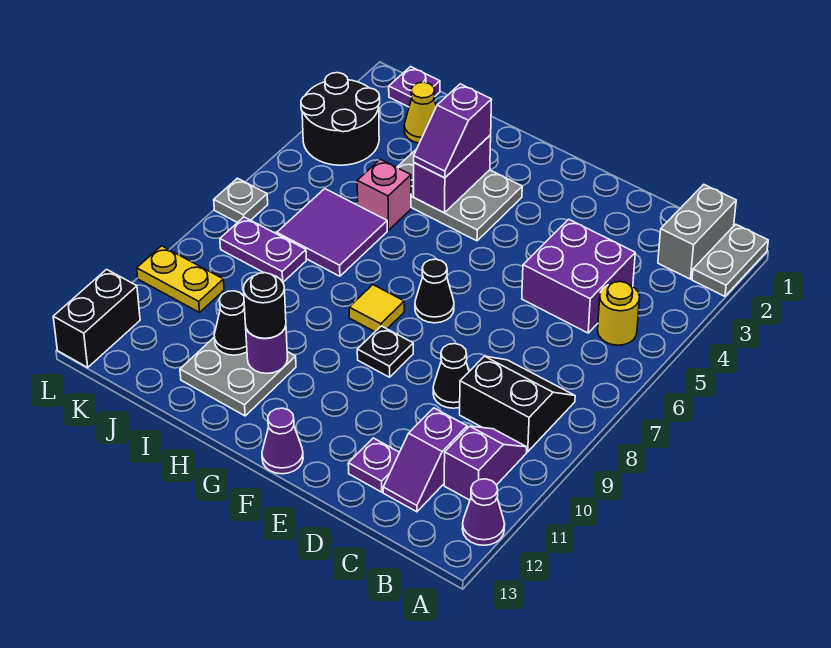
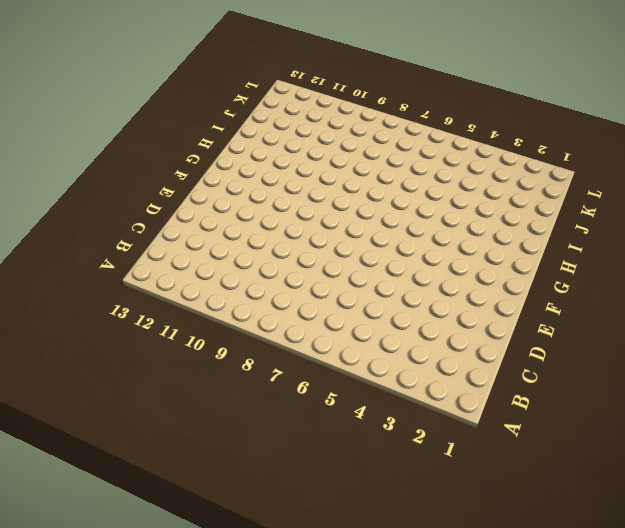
none -> grey plate A1:A2 level 1
none -> purple cone A12 level 1
none -> grey brick B1:B2 level 1
none -> yellow round brick B5 level 1

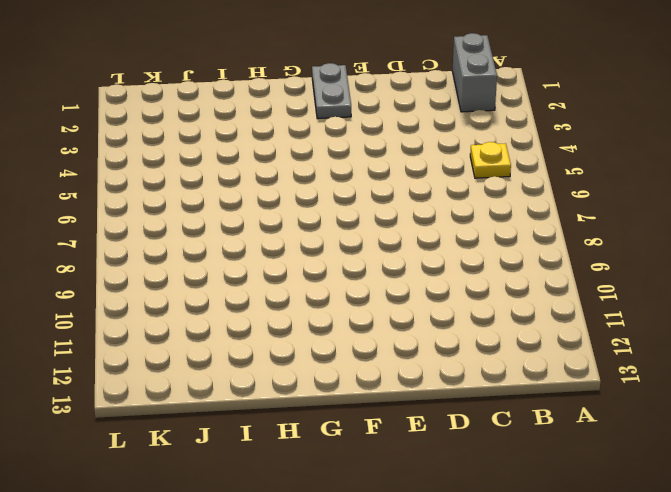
yellow plate B5 level 1 -> yellow round brick B5 level 1
grey plate F1:F2 level 1 -> grey plate A1:A2 level 1
none -> purple cone A12 level 1
none -> black slope B8:C9 level 1 top 9
none -> purple slope B10:B11 level 1 top 11
none -> purple brick C4:D5 level 1

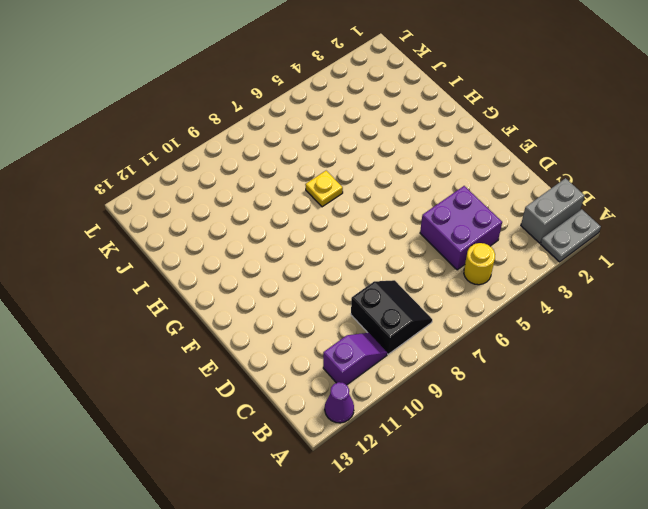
yellow plate H7 level 1 -> none
none -> purple slope C11:C12 level 1 top 11
none -> black cone D9 level 1
none -> purple plate D12 level 1
none -> black cone F7 level 1

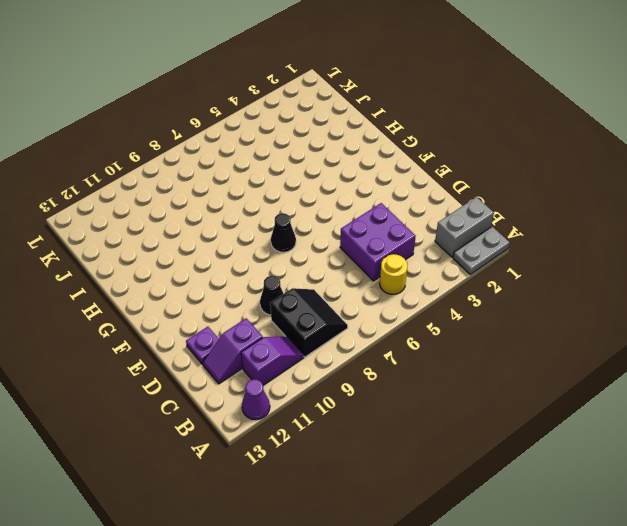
none -> black plate F9 level 1
none -> purple cone F13 level 1
none -> grey plate G3:I4 level 1
none -> yellow tile G8 level 1

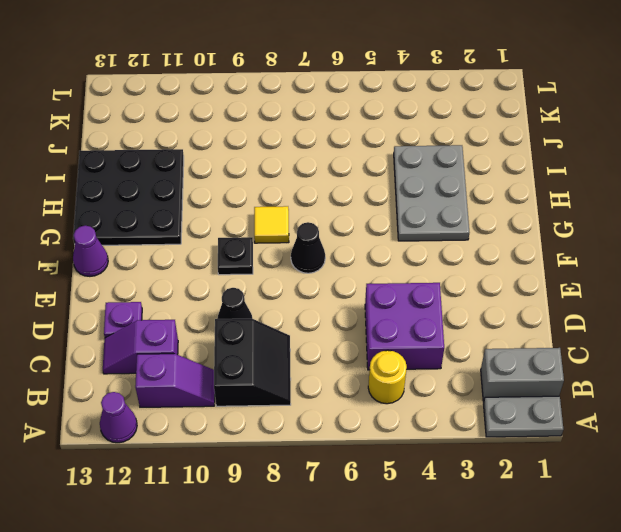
black plate G11:I13 level 1 -> grey plate H11:I12 level 1
none -> pink brick I5 level 1
none -> purple tile I6:J7 level 1
none -> yellow cone J2 level 1
none -> purple plate J8:K8 level 1

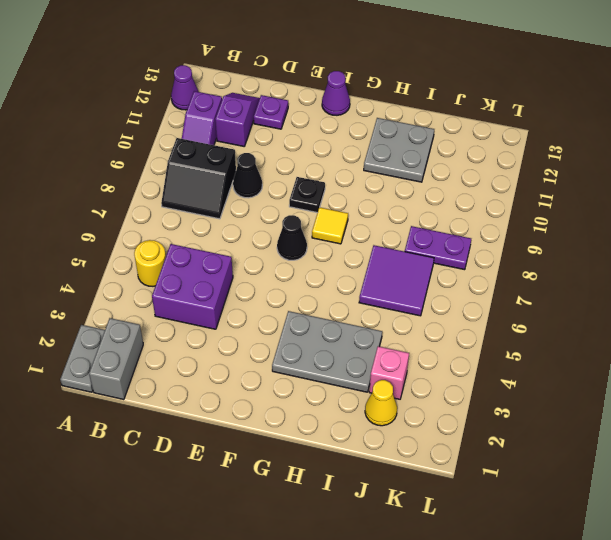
pink brick J3 level 1 -> pink brick I5 level 1
none -> purple plate K1 level 1
none -> black round brick K3:L4 level 1
none -> yellow plate K10:L10 level 1
none -> grey plate L7 level 1

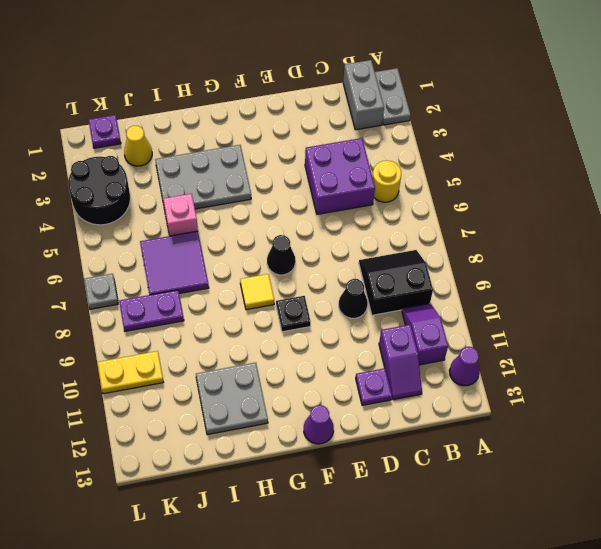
none -> black brick L12:L13 level 1
none -> purple brick H3:H4 level 2
none -> purple round brick H11 level 2
none -> black cone I11 level 2

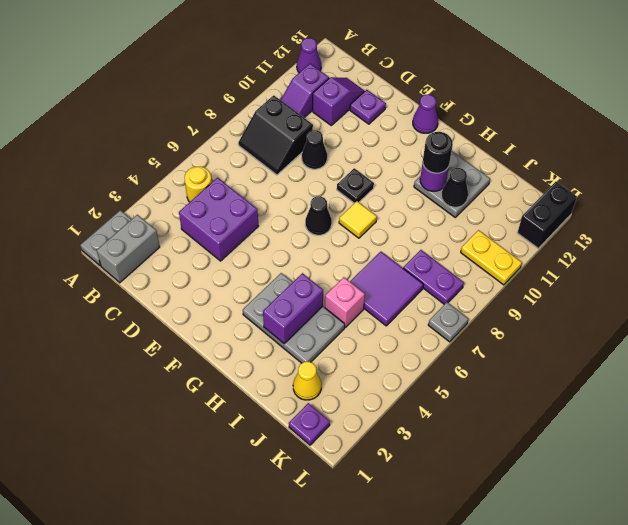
none -> black round brick K3:L4 level 1
none -> purple slope H3:H4 level 3 top 3

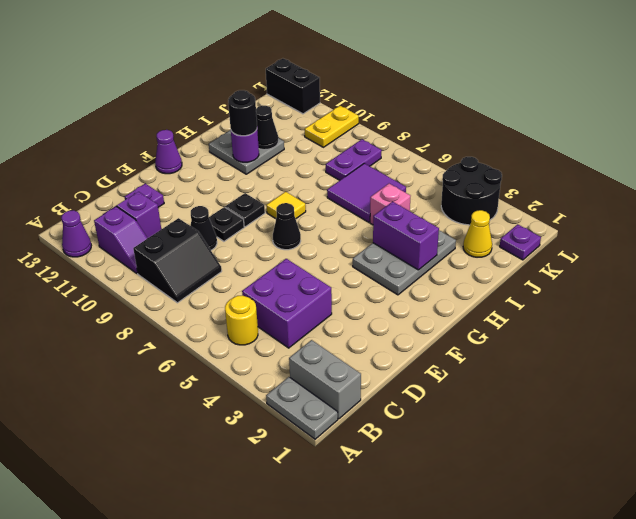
black plate E9 level 1 -> none
none -> grey plate L7 level 1
none -> purple slope H3:H4 level 3 top 3

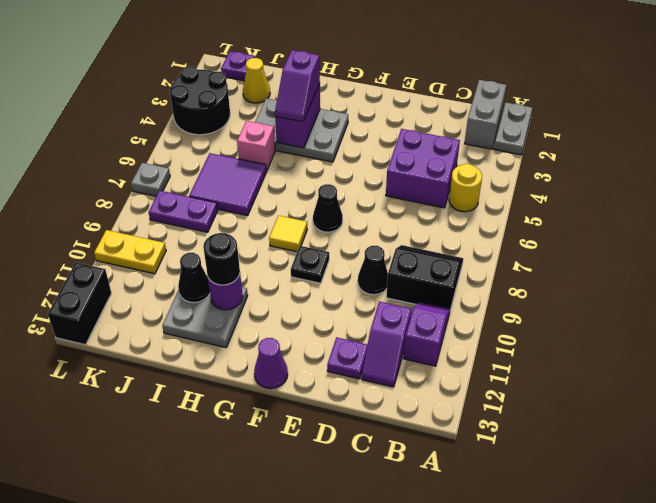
none -> purple cone A12 level 1

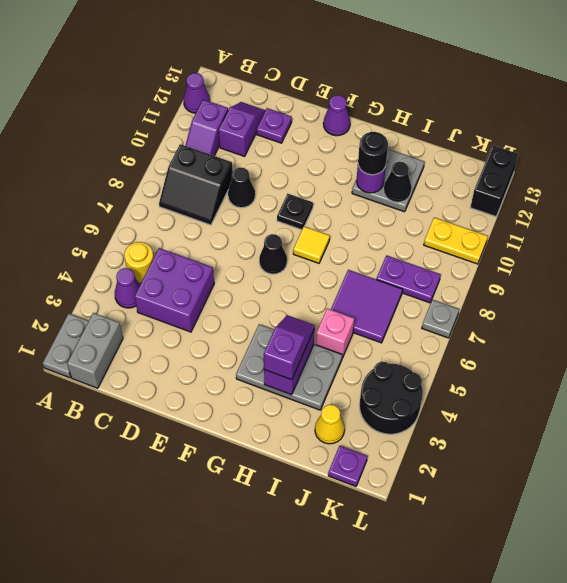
purple cone B4 level 1 -> none

